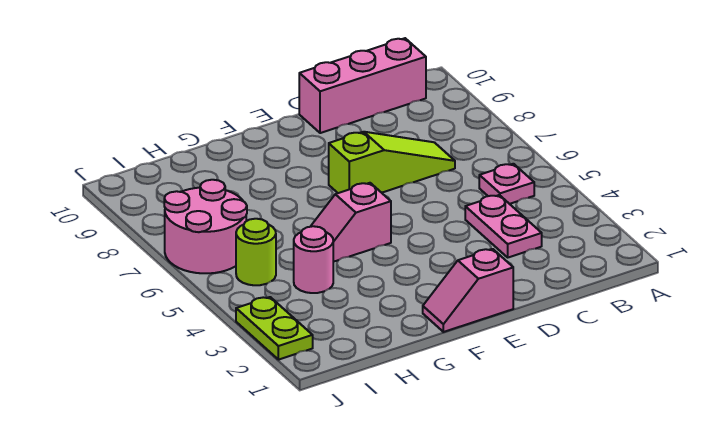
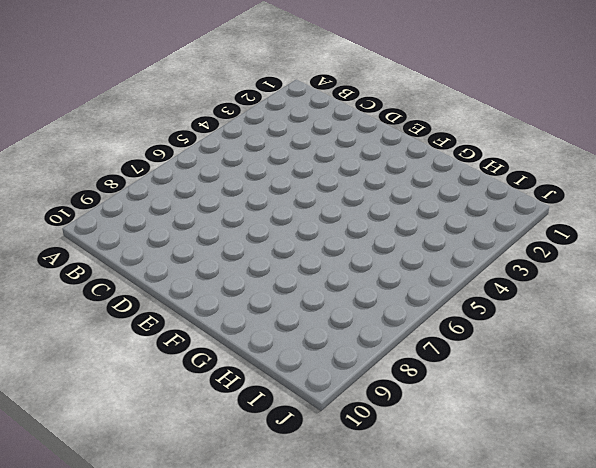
none -> pink plate B5 level 1
none -> pink brick B10:D10 level 1

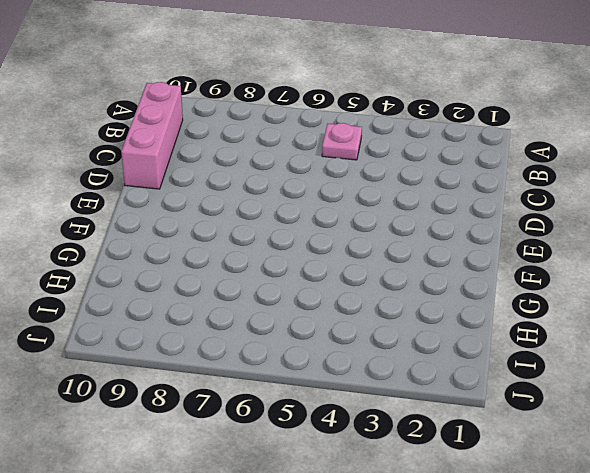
none -> pink plate C3:C4 level 1
none -> lime slope C7:E7 level 1 top E

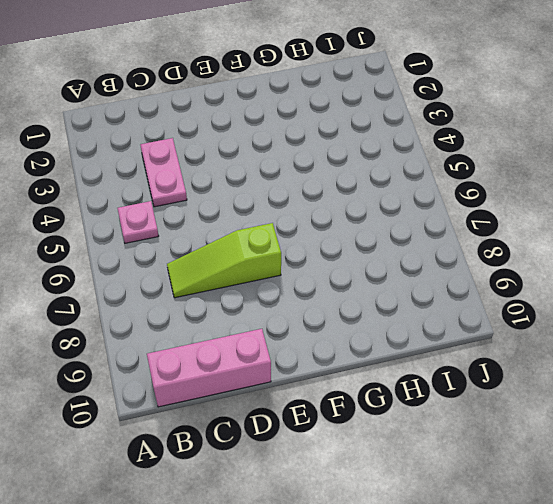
none -> pink slope E1:F1 level 1 top E
none -> pink slope F5:G5 level 1 top F

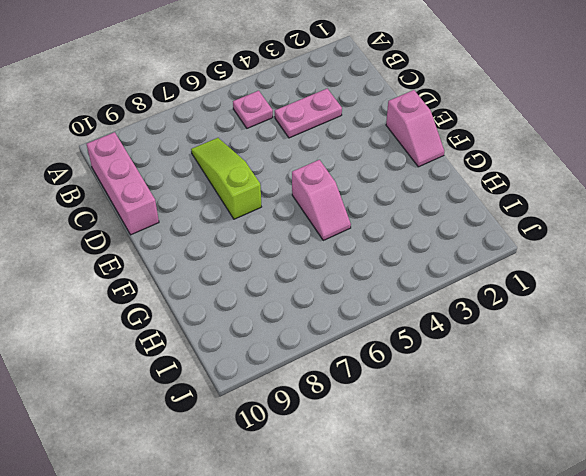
none -> pink round brick H4 level 1
none -> lime round brick I5 level 1

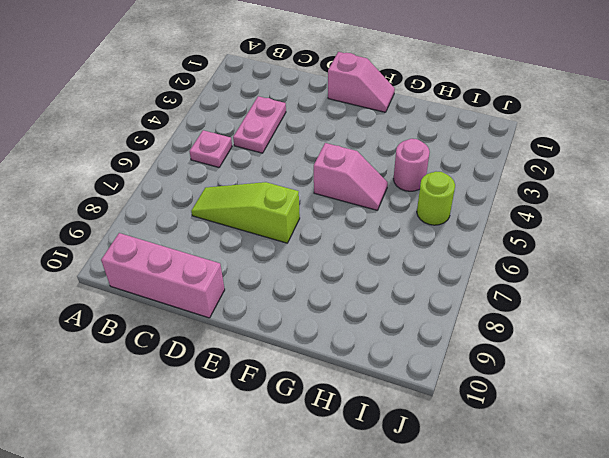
none -> pink round brick I6:J7 level 1
none -> lime plate J2:J3 level 1

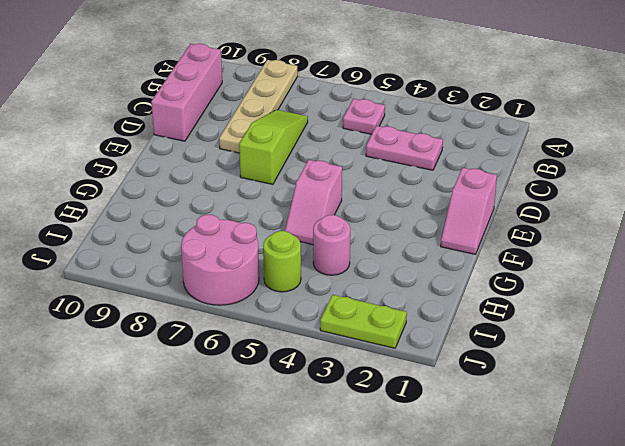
tan plate A8:D8 level 1 -> none

